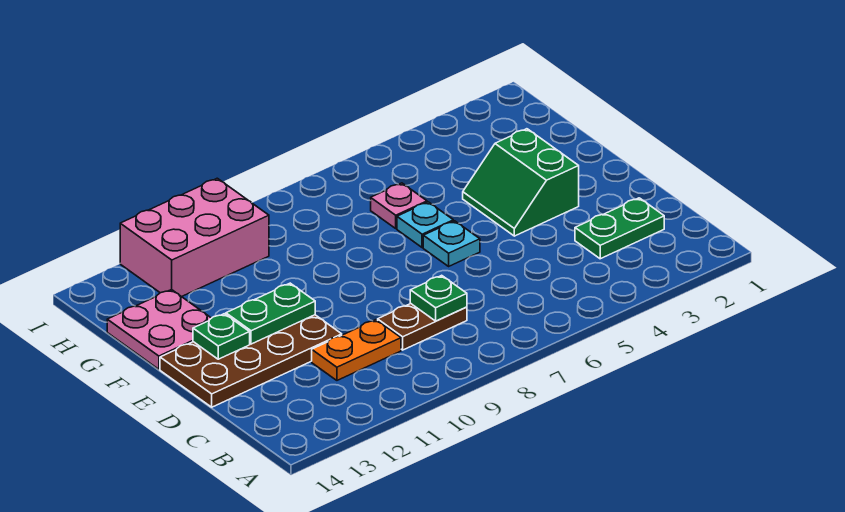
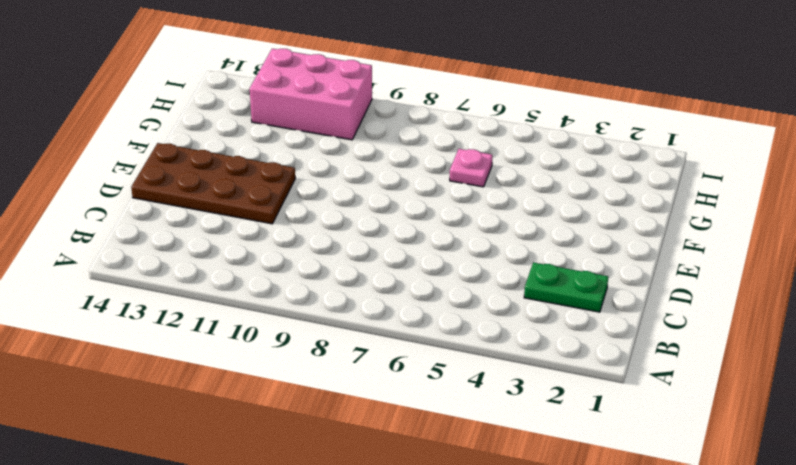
none -> brown plate C8:C9 level 1
none -> orange plate C10:C11 level 1
none -> green slope E3:F4 level 1 top 3

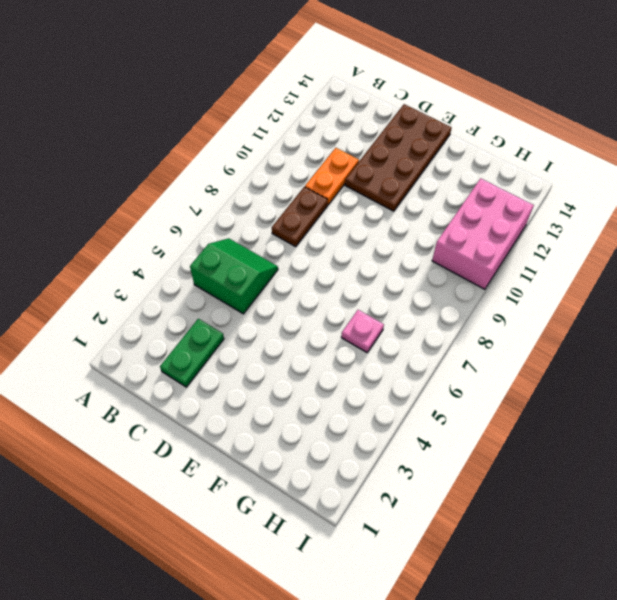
green slope B5:C6 level 1 top 5 -> green slope E3:F4 level 1 top 3
none -> cyan plate E6 level 1
none -> cyan plate F6 level 1
none -> pink plate F13:G14 level 1

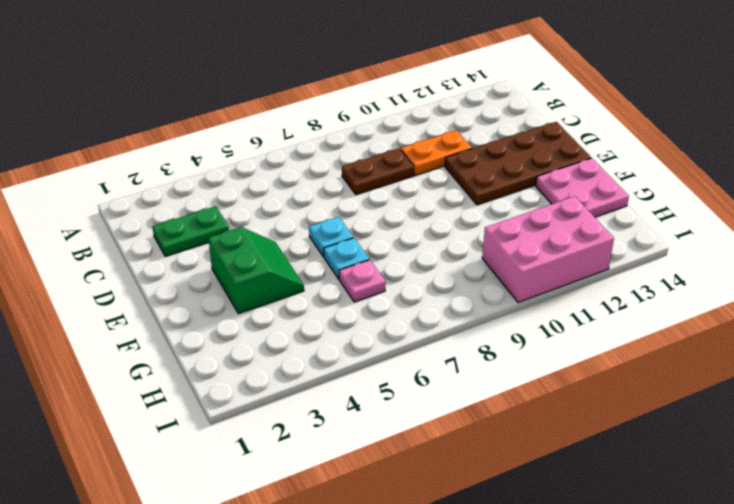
none -> green plate C8 level 2
none -> green plate E11:E12 level 2
none -> green plate E13 level 2

